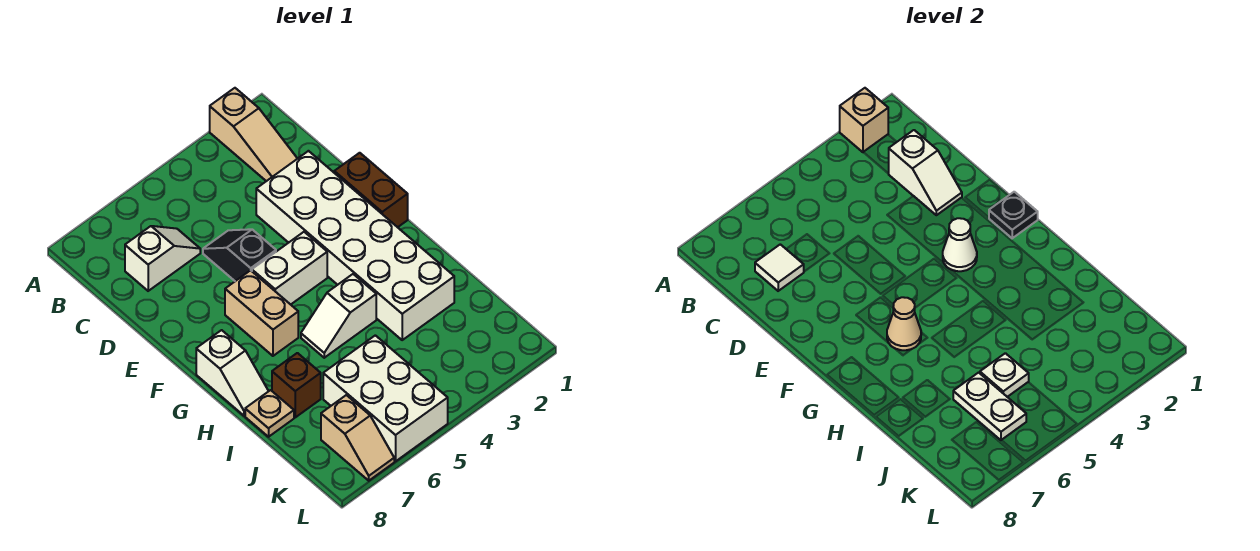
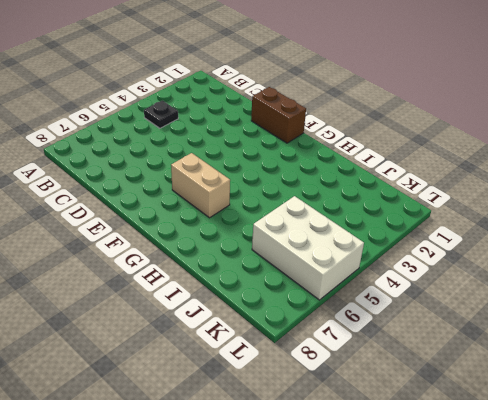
black plate B4 level 1 -> black plate F1 level 2
none -> tan slope A2:C2 level 1 top A
none -> white slope C6:C7 level 1 top 7
none -> white brick D2:I3 level 1

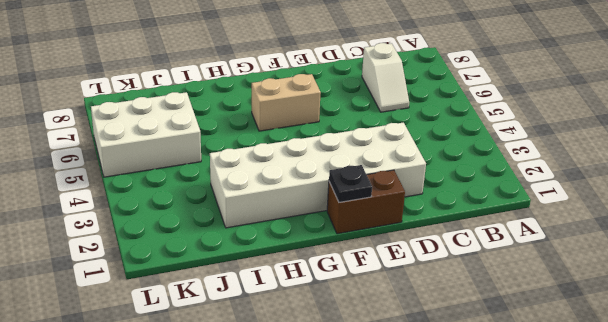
none -> tan slope A2:C2 level 1 top A
none -> black slope D5:E5 level 1 top E
none -> white brick F4:F5 level 1

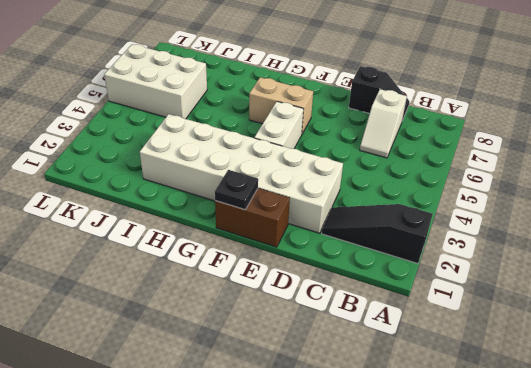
black slope A2:C2 level 1 top A -> tan slope A2:C2 level 1 top A
black slope C8:D8 level 1 top D -> black slope D5:E5 level 1 top E
none -> white slope G8:H8 level 1 top G
none -> white slope H4:H5 level 1 top 4
none -> brown brick I7 level 1

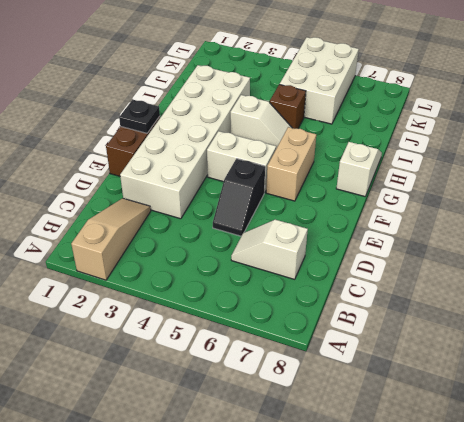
brown brick I5 level 1 -> brown brick I7 level 1
none -> tan plate I8 level 1
none -> tan slope K7:L7 level 1 top K
none -> tan brick A2 level 2

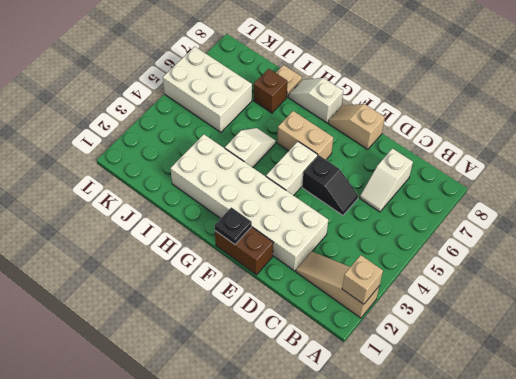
tan slope E8:F8 level 1 top E -> tan slope K7:L7 level 1 top K
none -> white slope C2:D2 level 2 top C
none -> white tile C7 level 2
none -> white cone F3 level 2

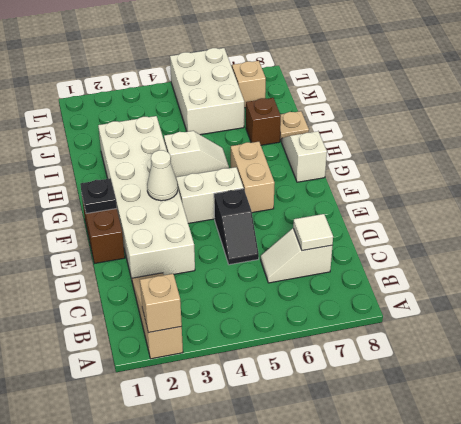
none -> white slope C2:D2 level 2 top C
none -> tan cone G6 level 2
none -> white plate J5 level 2

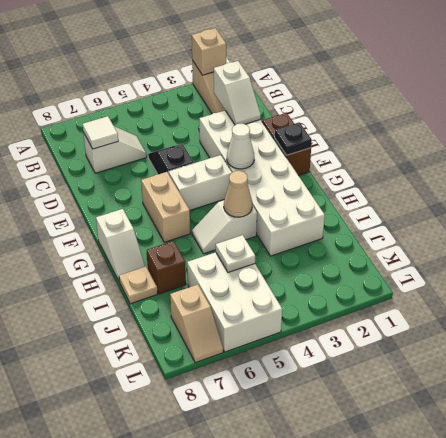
tan cone H4 level 2 -> tan cone G6 level 2
none -> white plate J6:K6 level 2

